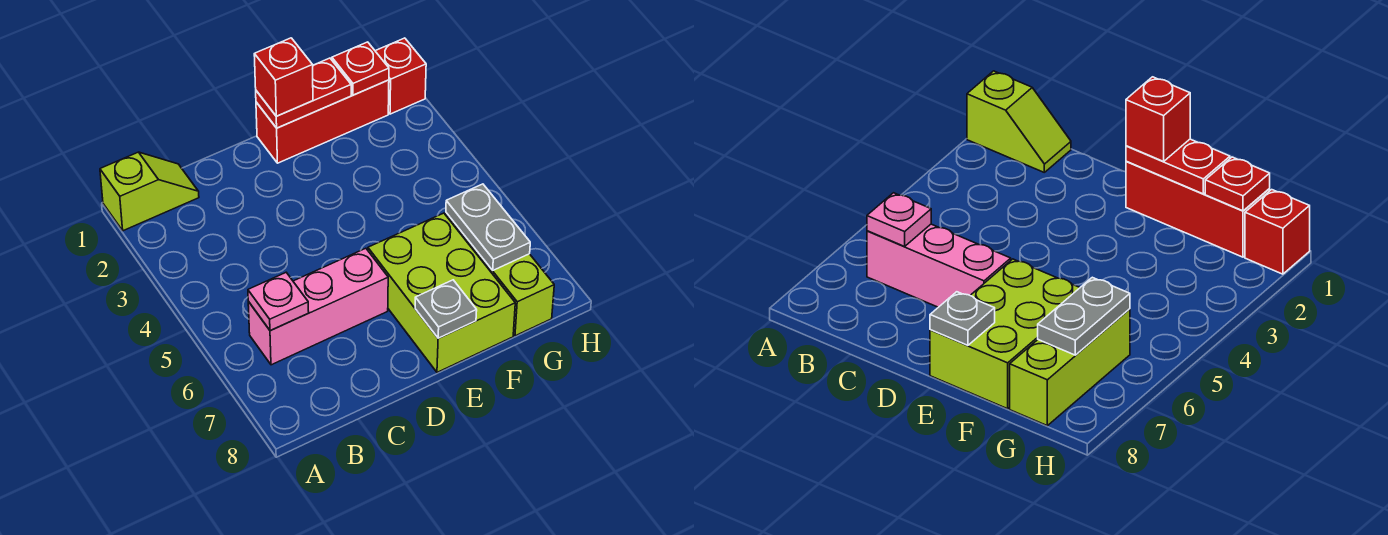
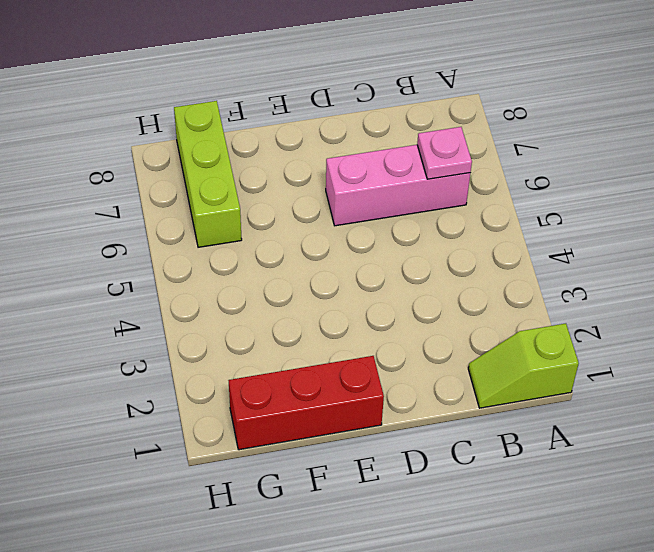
none -> lime brick E6:F8 level 1
none -> red brick H1 level 1
none -> red plate E1:F1 level 2

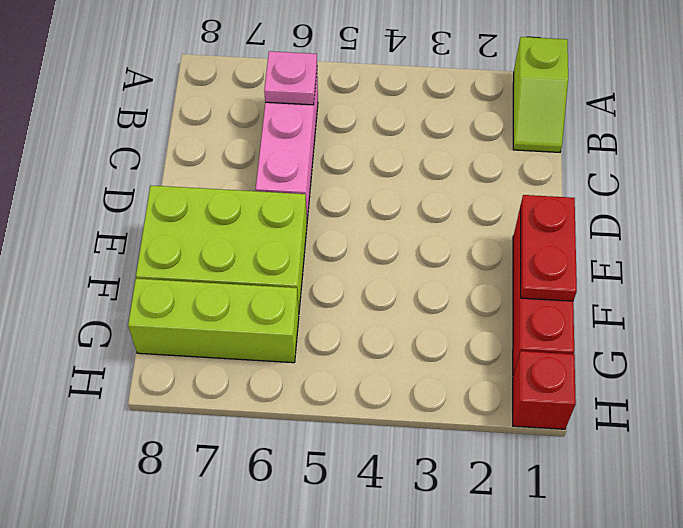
none -> grey plate E8 level 2
none -> red plate G1 level 2
none -> grey plate G6:G7 level 2

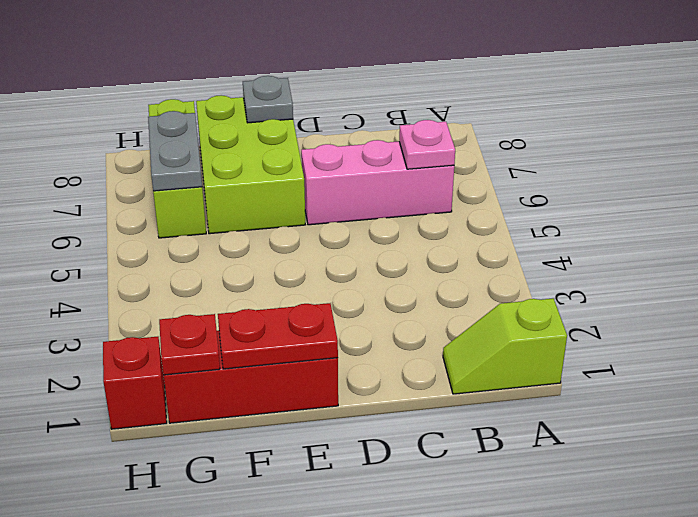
none -> red brick E1 level 3

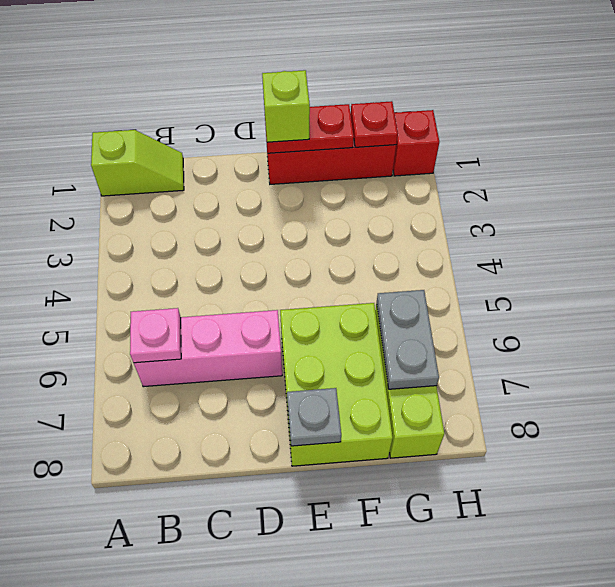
lime brick E1 level 3 -> red brick E1 level 3

